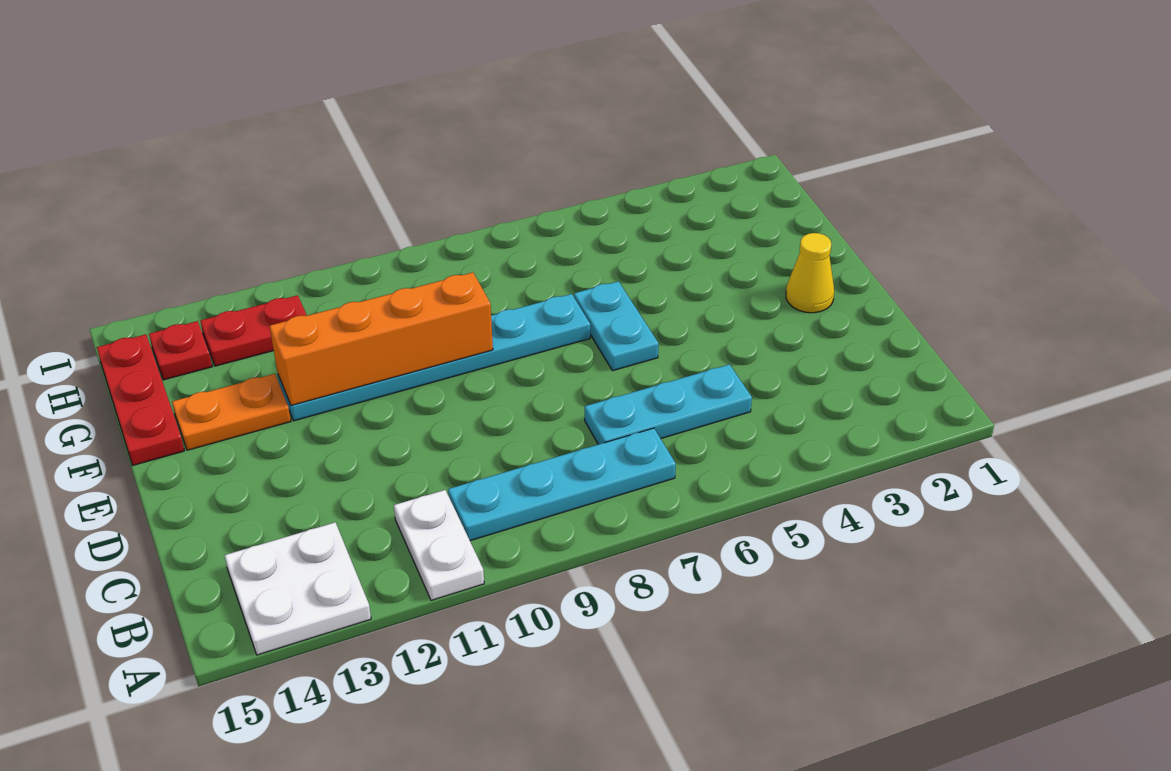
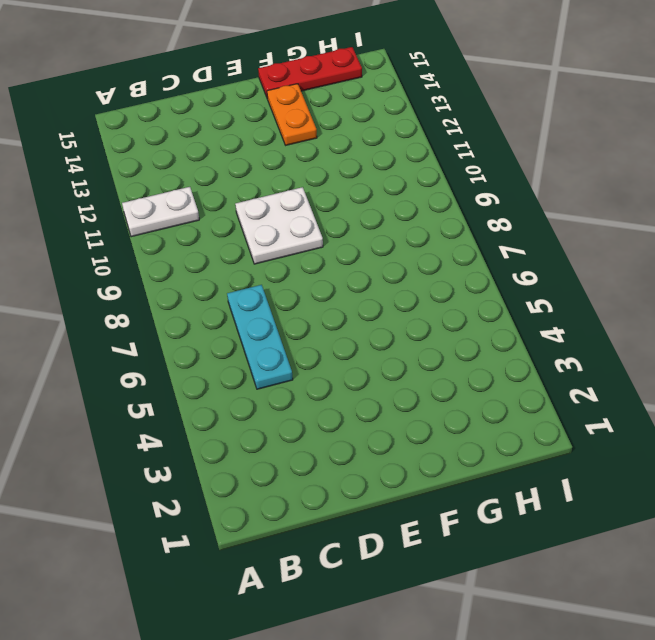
white plate D9:E10 level 1 -> white plate A13:B14 level 1
none -> cyan plate B7:B10 level 1
none -> yellow cone E2 level 1
none -> cyan plate E6:F6 level 1

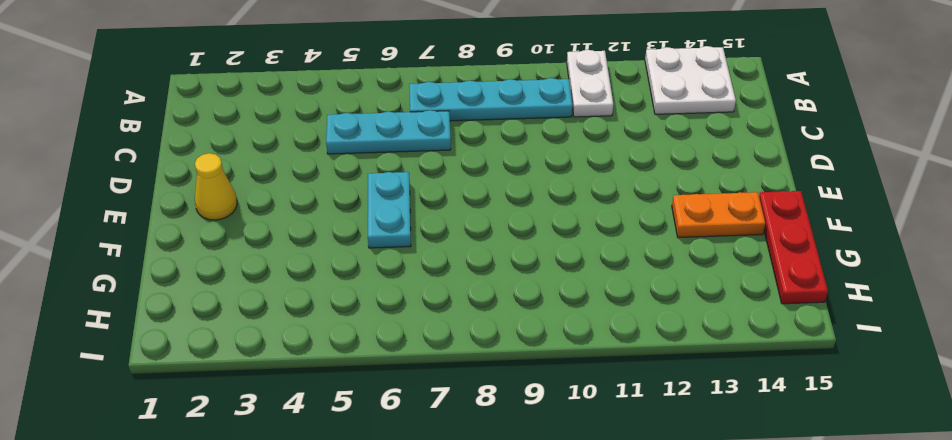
none -> cyan plate F7:F12 level 1
none -> red plate H12:H13 level 1
none -> red plate H14 level 1

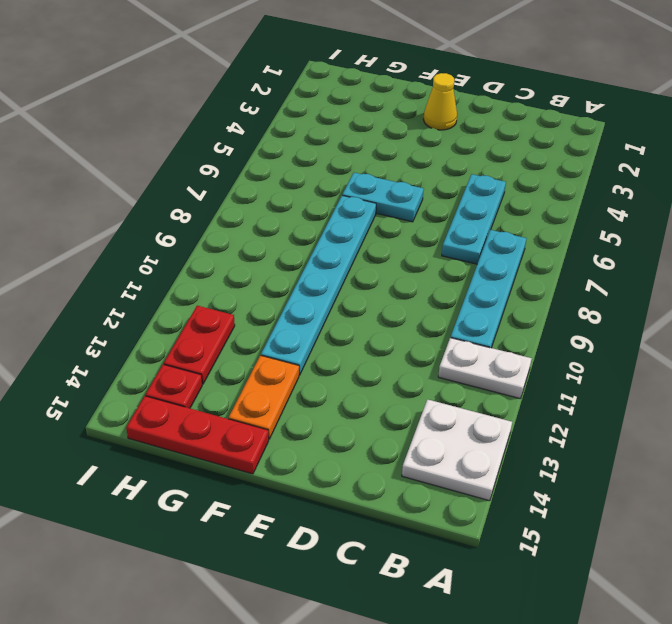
none -> orange brick F9:F12 level 2

